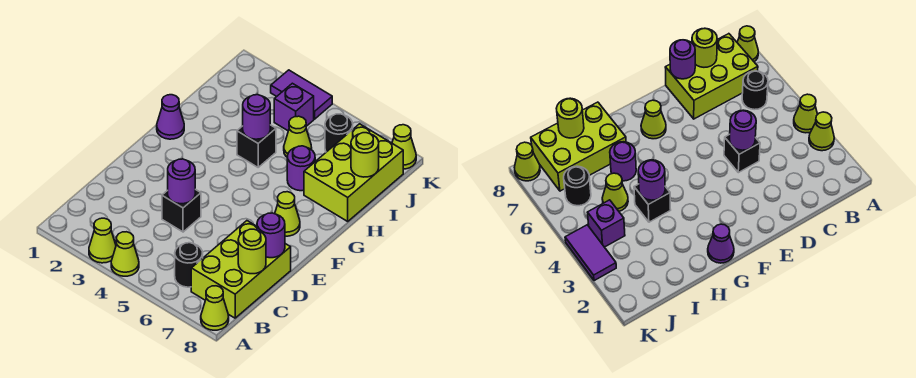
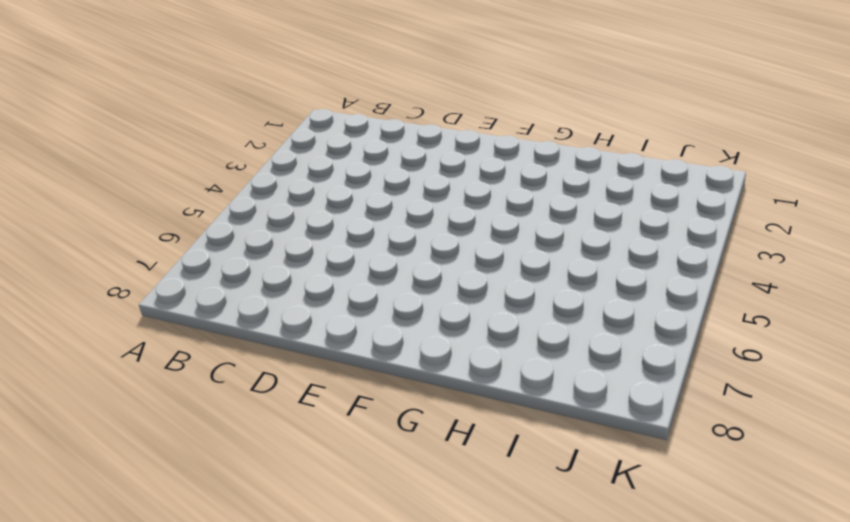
none -> lime cone A3 level 1
none -> lime cone A4 level 1
none -> lime cone A8 level 1

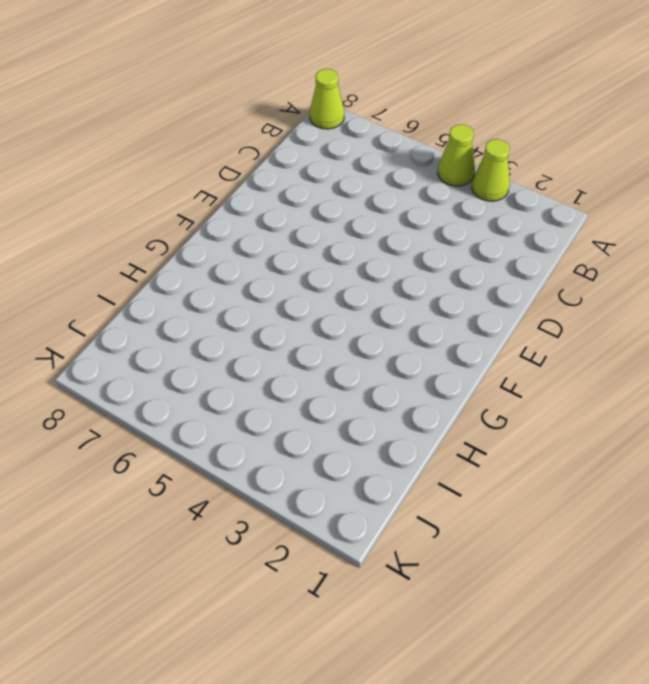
none -> black round brick B6 level 1
none -> lime brick B7:D8 level 1
none -> black brick D4 level 1

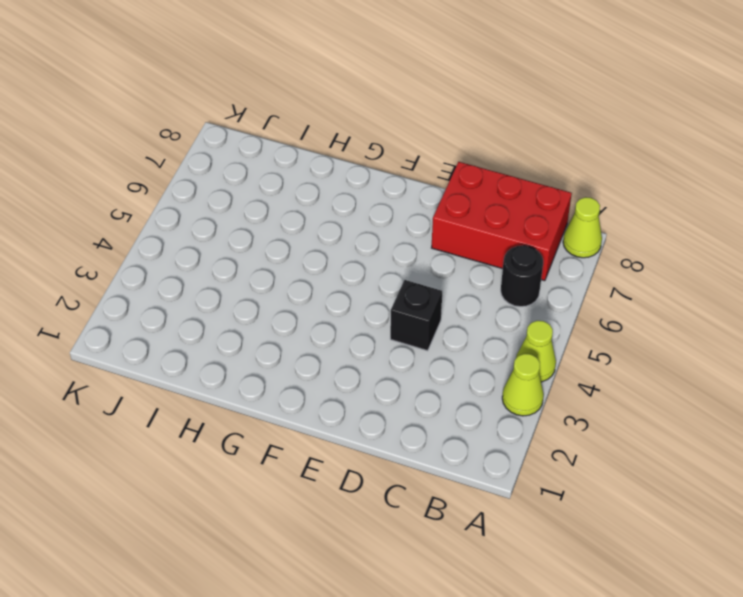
red brick B7:D8 level 1 -> lime brick B7:D8 level 1
none -> lime cone F7 level 1
none -> purple cone G1 level 1
none -> black brick H4 level 1

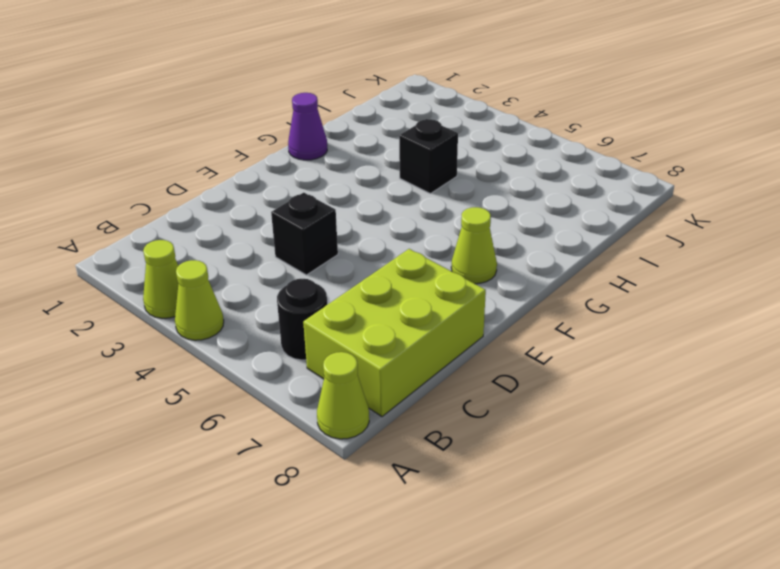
none -> purple round brick H6 level 1
none -> lime brick H7:J8 level 1
none -> lime cone I5 level 1

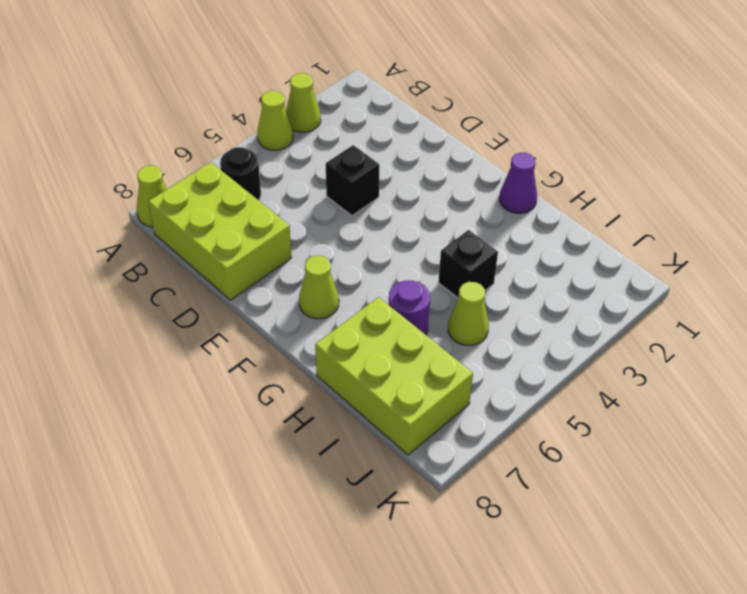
none -> purple brick J4 level 1
none -> black round brick J6 level 1
none -> purple tile K3:K4 level 1

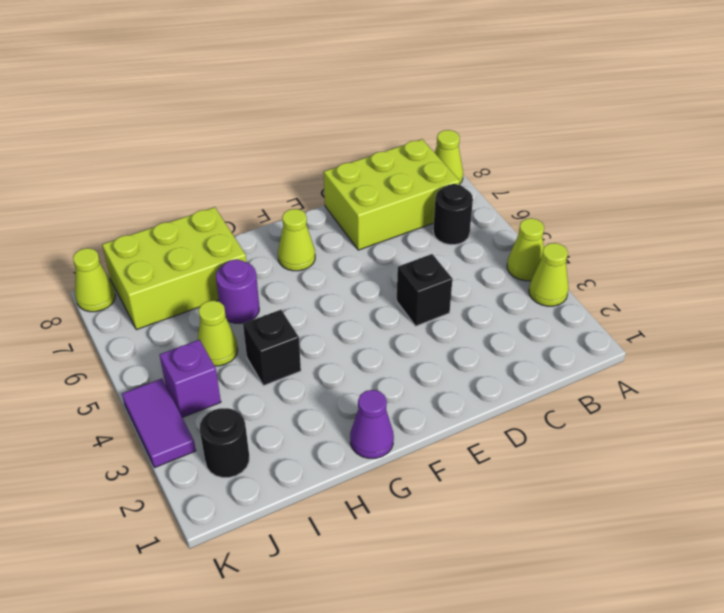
black round brick J2 level 1 -> black round brick J6 level 1
none -> lime round brick C8 level 2
none -> purple round brick D4 level 2
none -> purple round brick D8 level 2

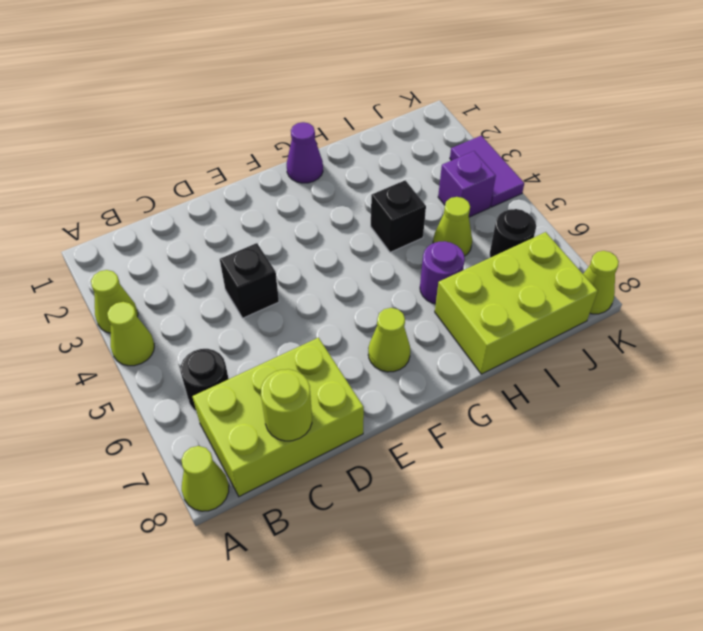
none -> purple round brick D4 level 2
none -> purple round brick D8 level 2
none -> purple round brick H4 level 2

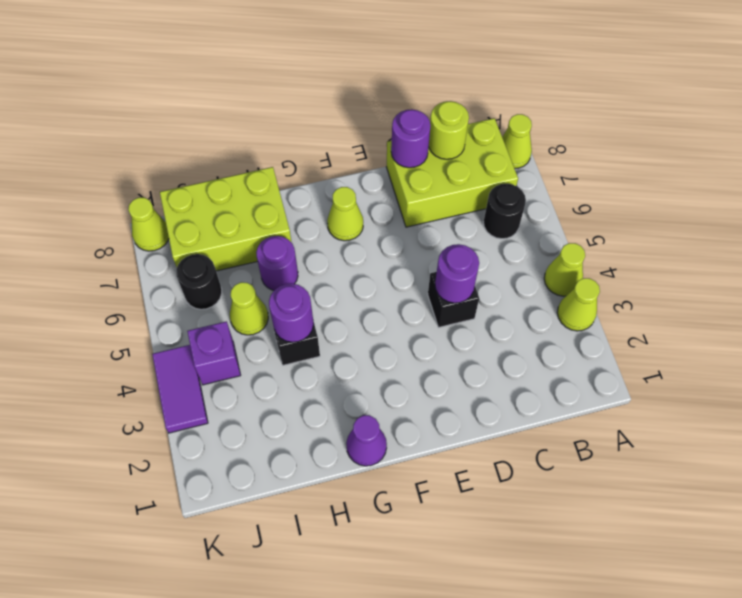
none -> lime round brick I8 level 2

